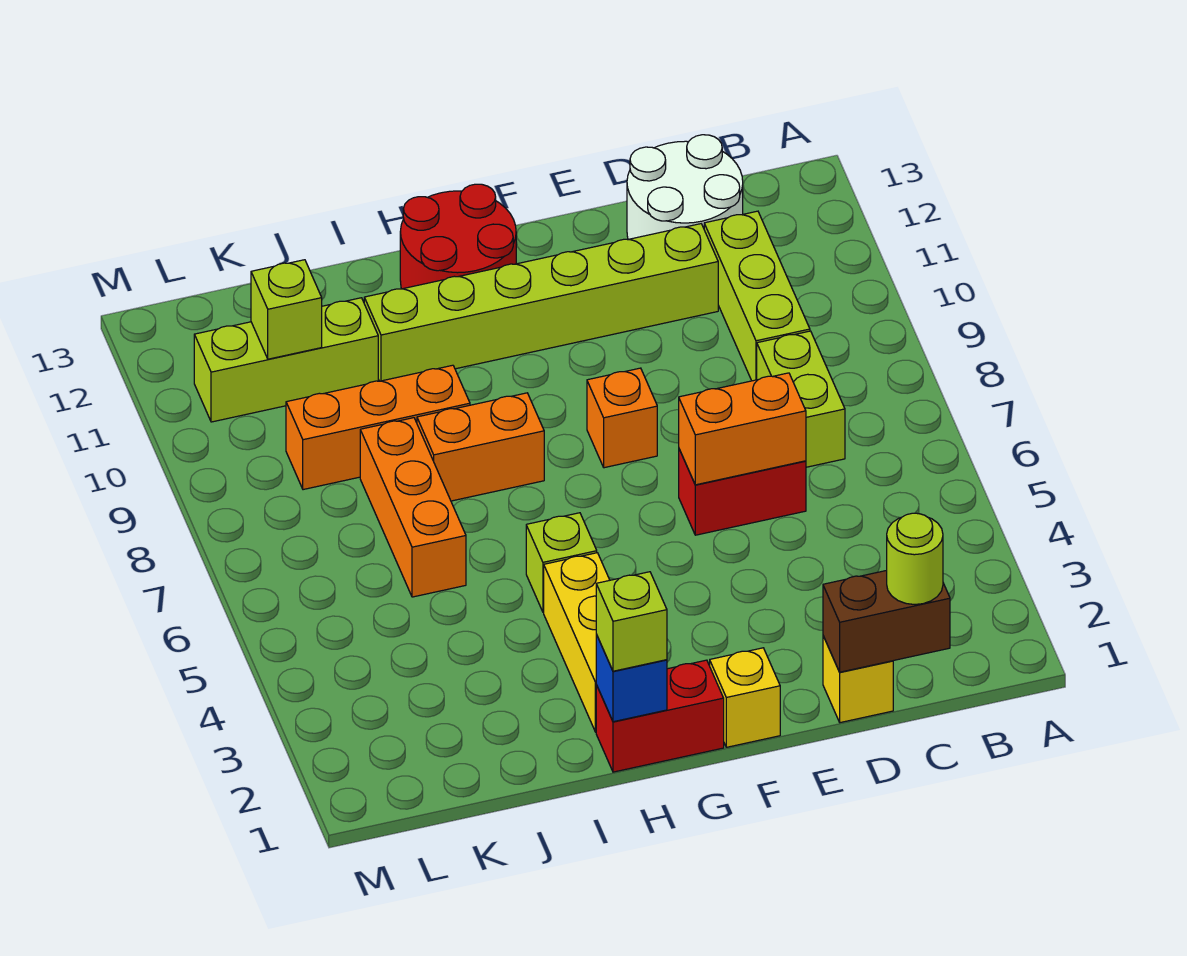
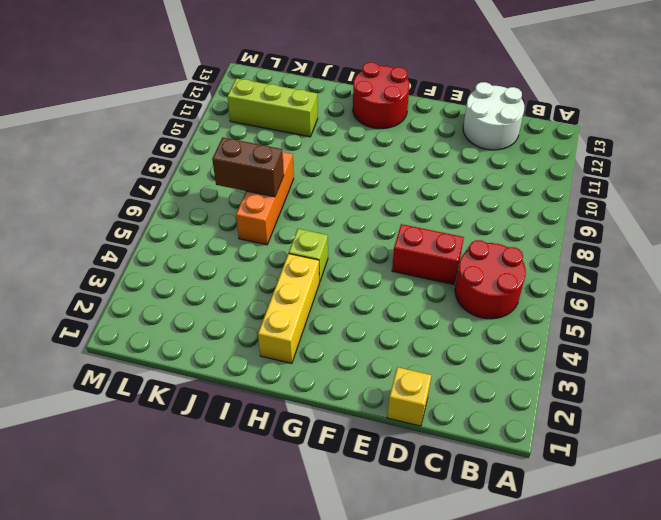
red round brick B5:C6 level 1 -> none
brown brick J7:K7 level 2 -> brown brick C1:D1 level 2
none -> lime brick C7:C8 level 1
none -> lime brick C9:C11 level 1
none -> lime brick D11:I11 level 1

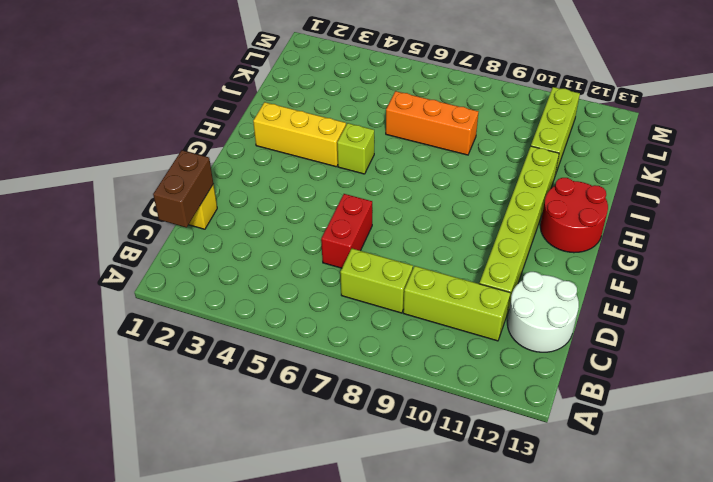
none -> yellow brick F1 level 1
none -> orange brick F8 level 1
none -> red brick G1:H1 level 1

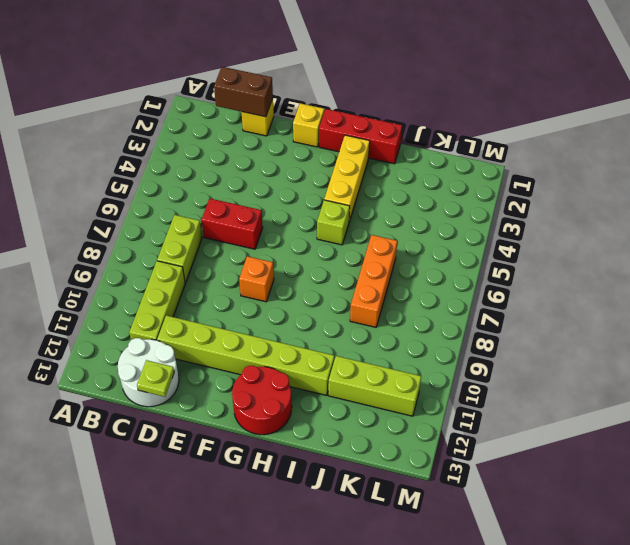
lime plate D13 level 2 -> none
red brick G1:I1 level 1 -> red brick G1:H1 level 1
none -> orange brick H8:I8 level 1
none -> orange brick I9:K9 level 1
none -> orange brick D6:E6 level 2

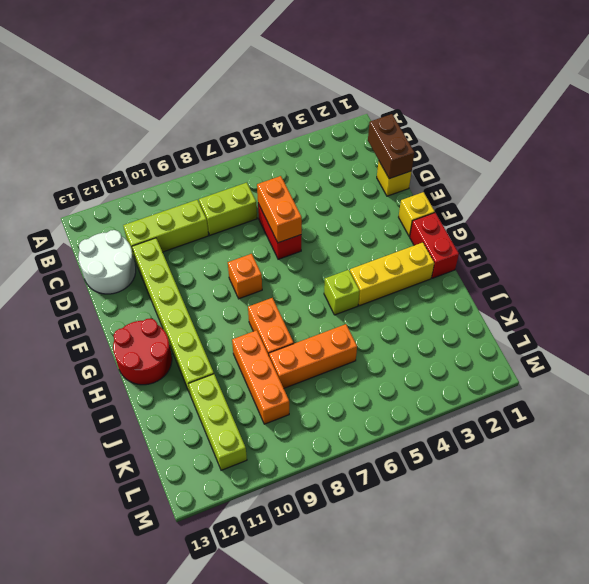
none -> blue brick H1 level 2
none -> lime brick K11 level 2
none -> lime round brick C1 level 3

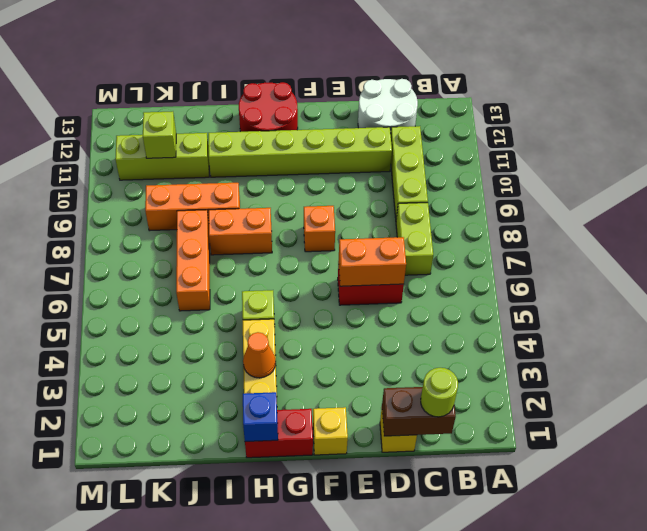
orange cone H3 level 2 -> none
none -> lime brick H1 level 3

